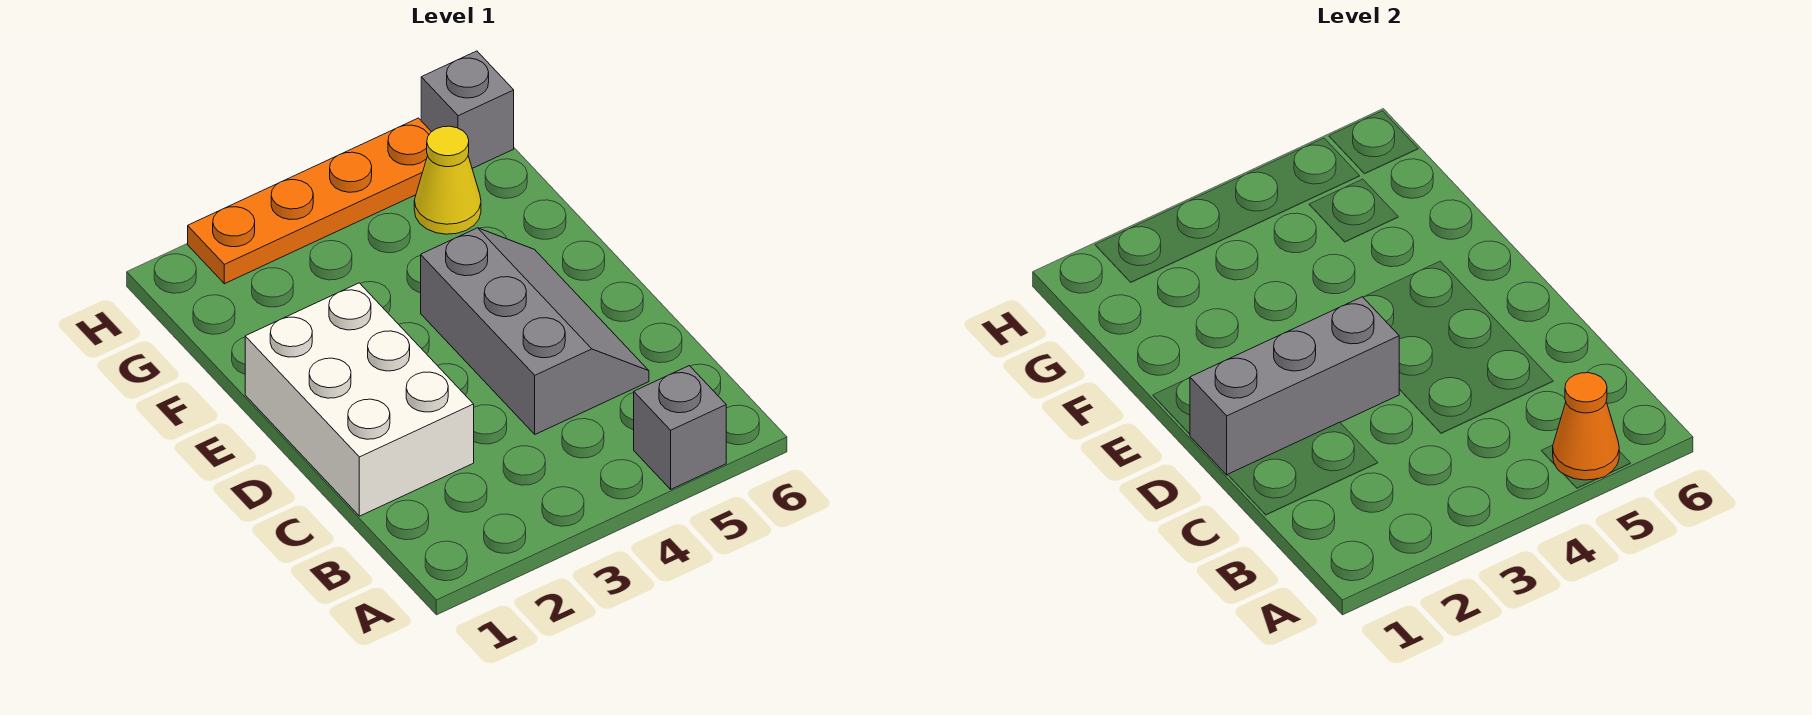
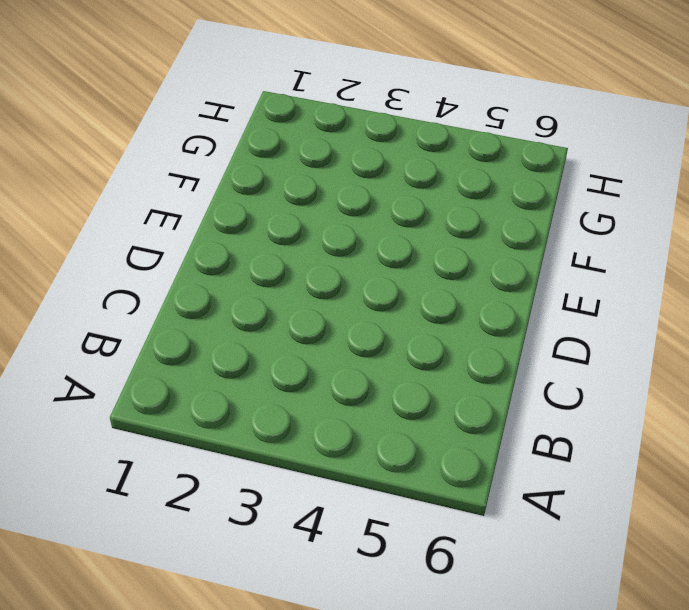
none -> grey brick A5 level 1
none -> white brick C1:E2 level 1

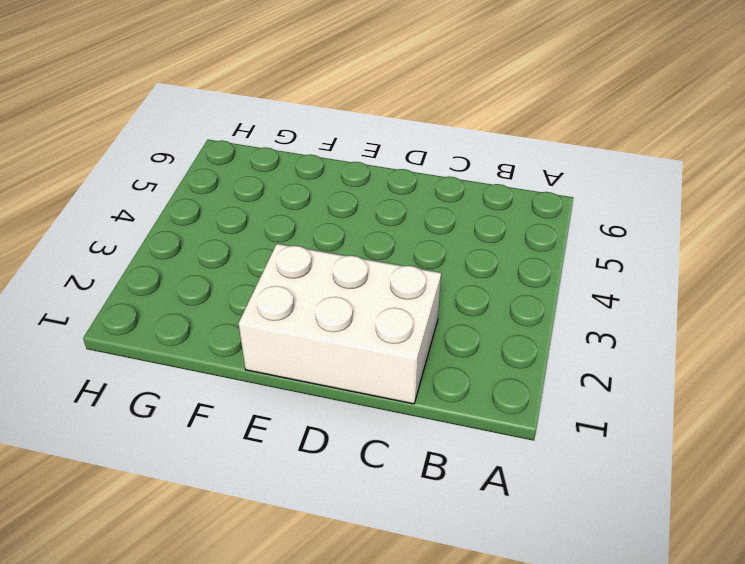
none -> grey brick A5 level 1
none -> grey slope C4:E5 level 1 top 4

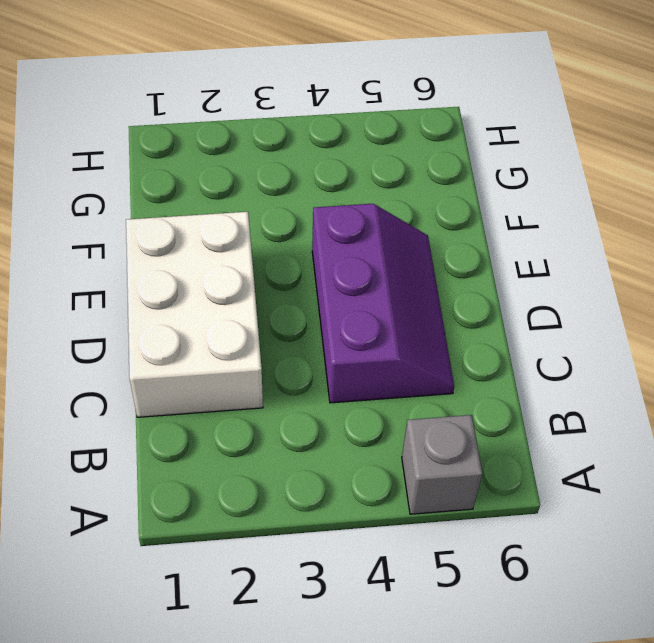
purple slope C4:E5 level 1 top 4 -> grey slope C4:E5 level 1 top 4
none -> yellow cone G5 level 1
none -> orange plate H2:H5 level 1

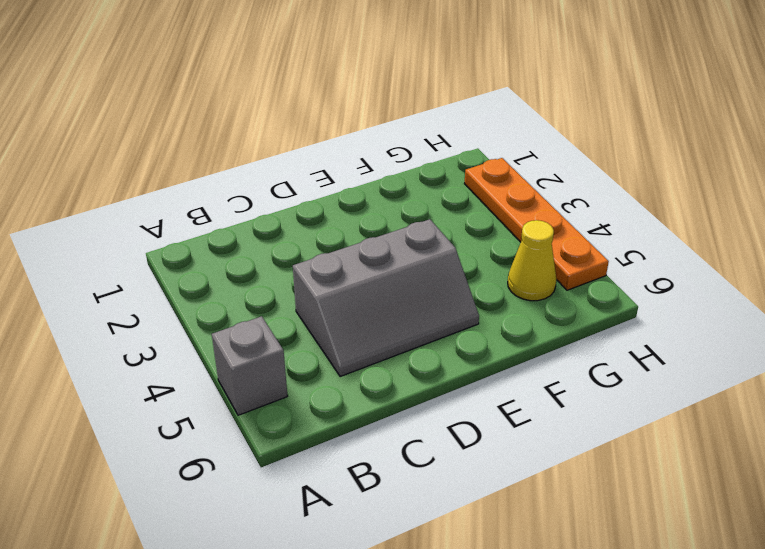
none -> white brick C1:E2 level 1
none -> grey brick H6 level 1

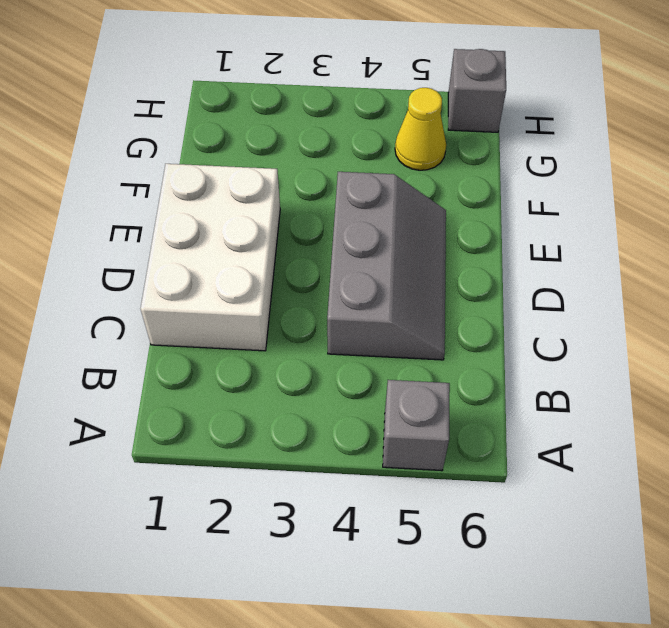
none -> orange plate H2:H5 level 1
none -> orange cone A5 level 2

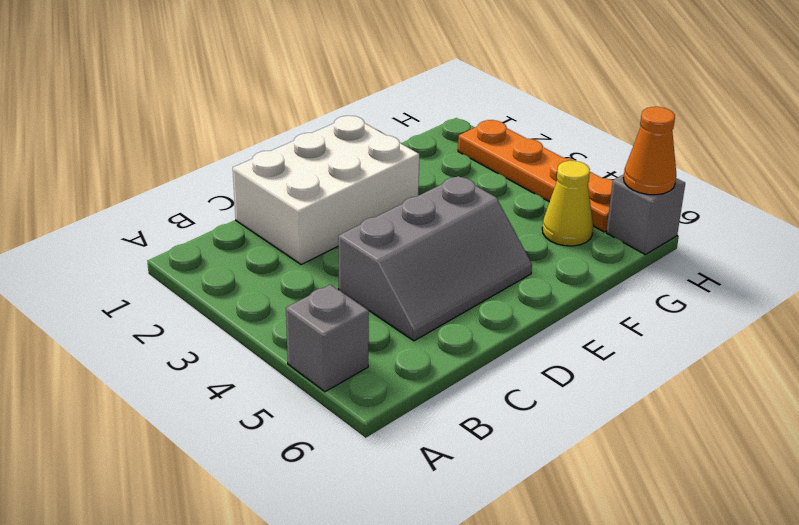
orange cone H6 level 2 -> orange cone A5 level 2
none -> grey brick D1:D3 level 2

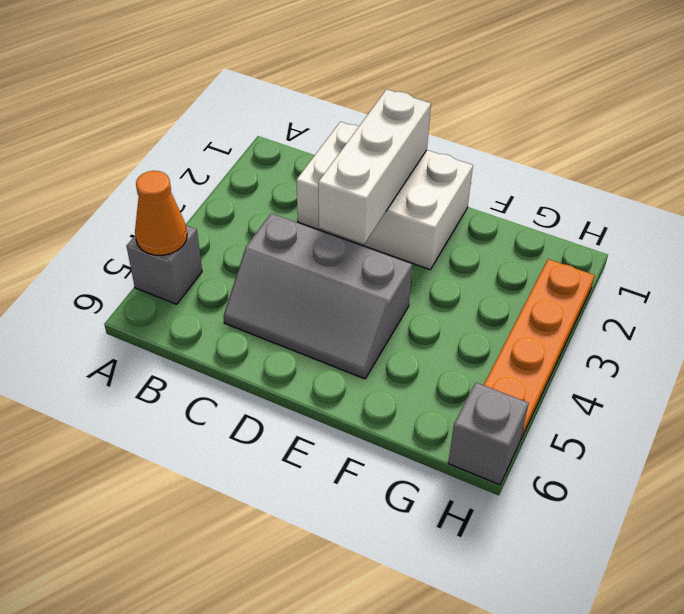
white brick D1:D3 level 2 -> grey brick D1:D3 level 2
none -> yellow cone G5 level 1

